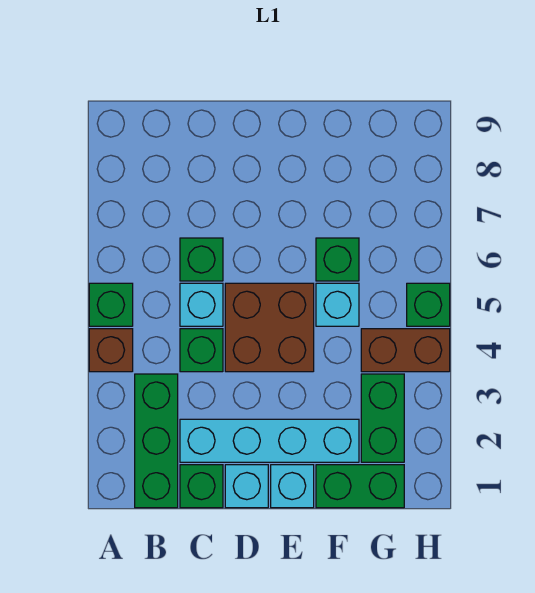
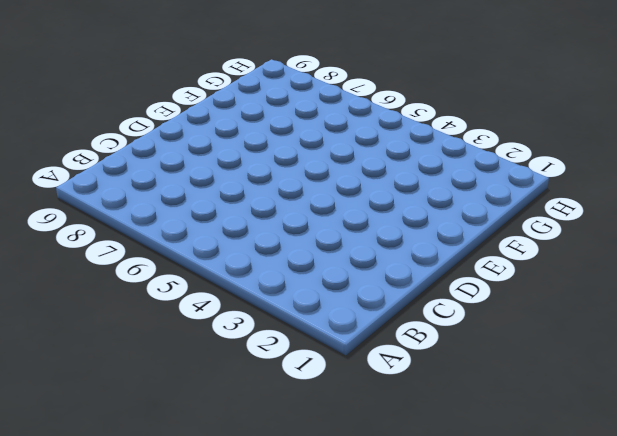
none -> brown brick A4 level 1
none -> green brick A5 level 1
none -> green brick B1:B3 level 1

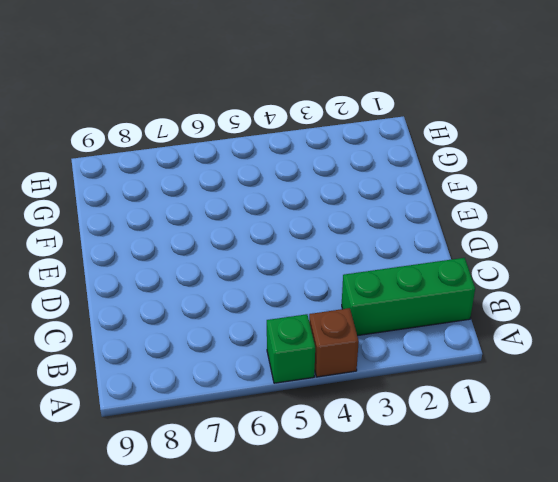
none -> green brick C1 level 1
none -> cyan brick C2:F2 level 1
none -> green brick C4 level 1

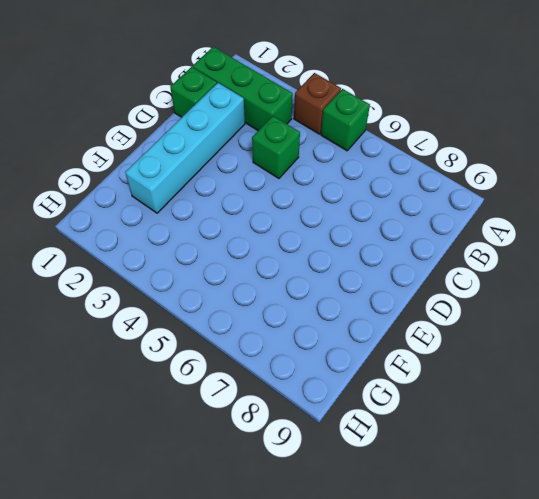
none -> cyan brick C5 level 1
none -> green brick C6 level 1
none -> cyan brick D1 level 1

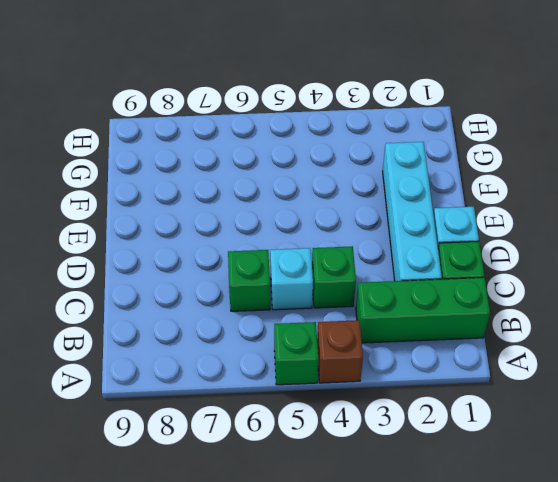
none -> brown brick D4:E5 level 1
none -> cyan brick E1 level 1
none -> green brick F1:G1 level 1

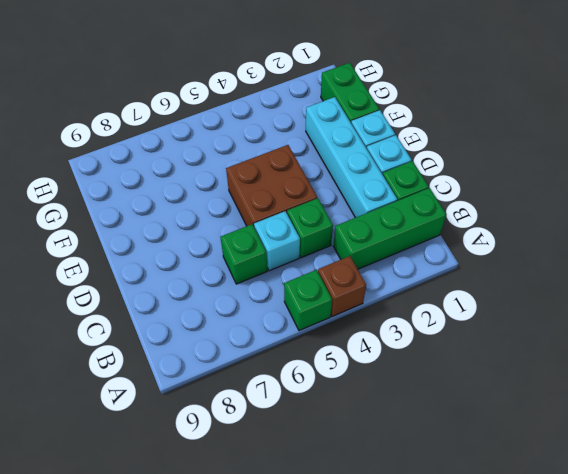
none -> cyan brick F5 level 1
none -> green brick F6 level 1
none -> green brick G2:G3 level 1

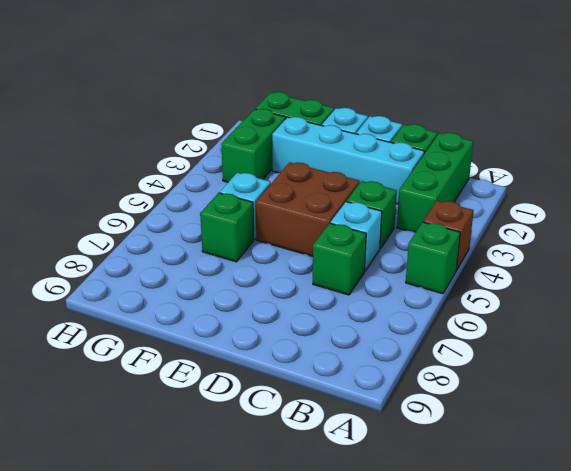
none -> brown brick G4:H4 level 1
none -> green brick H5 level 1

